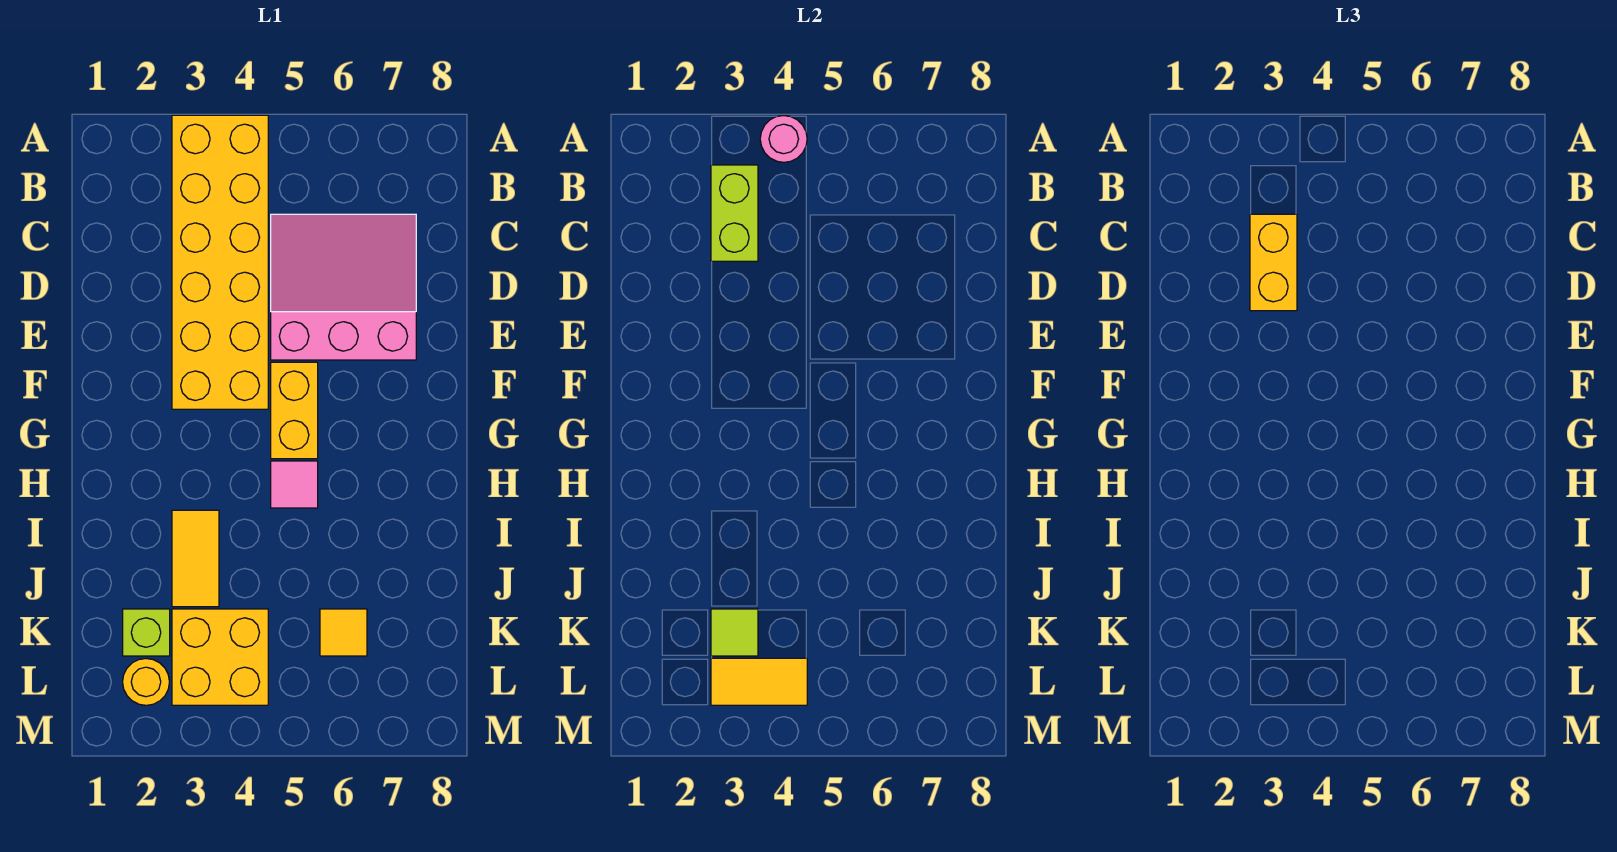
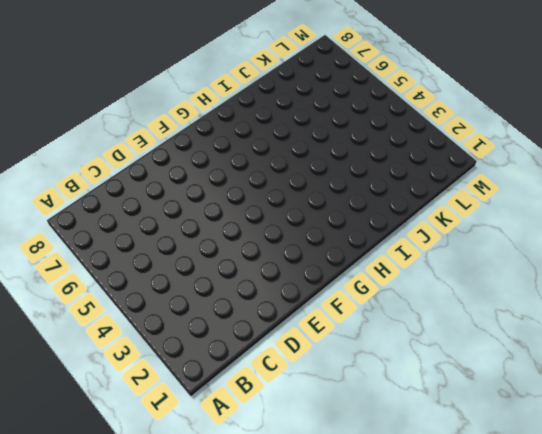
none -> yellow brick A3:F4 level 1
none -> pink slope C5:E7 level 1 top E
none -> yellow brick F5:G5 level 1

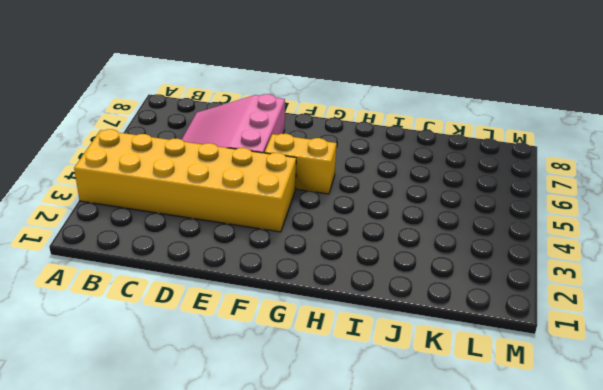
none -> pink tile H5 level 1
none -> yellow tile I3:J3 level 1
none -> lime brick K2 level 1

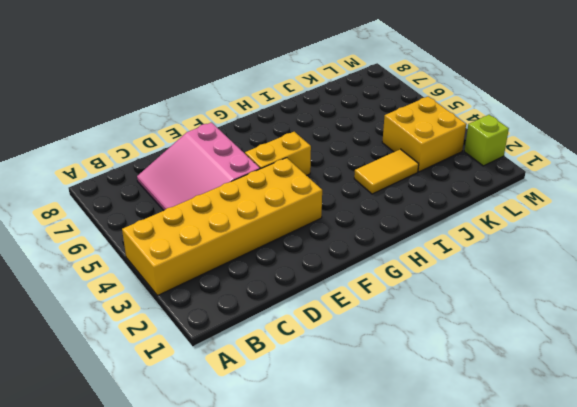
lime brick M2 level 1 -> lime brick K2 level 1
none -> pink tile H5 level 1
none -> yellow tile K6 level 1
none -> yellow round brick L2 level 1

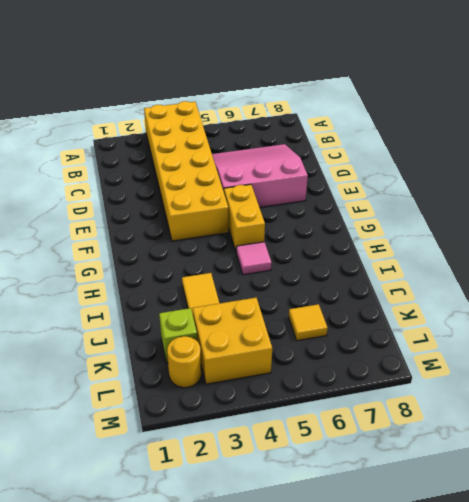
none -> pink round brick A4 level 2
none -> lime brick B3:C3 level 2
none -> lime tile K3 level 2

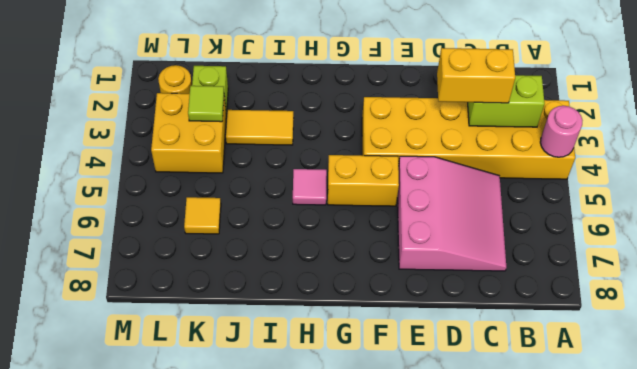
none -> yellow tile L3:L4 level 2

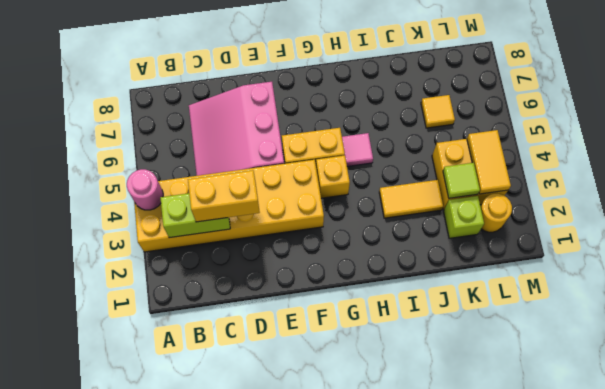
yellow brick G4 level 1 -> none

